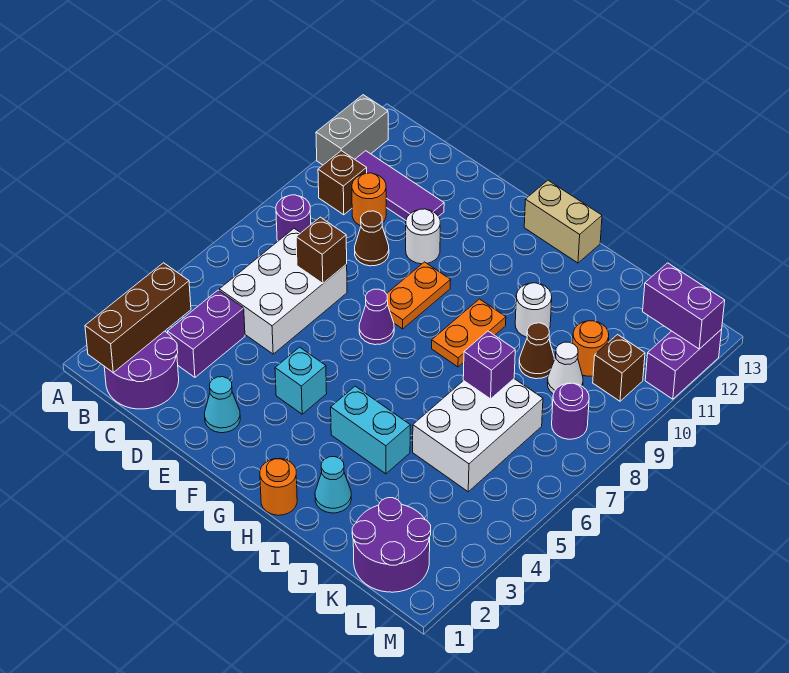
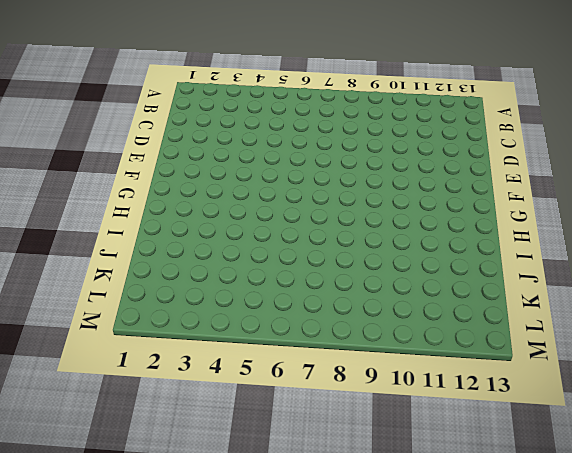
none -> grey brick A11:A12 level 1
none -> purple round brick B1:C2 level 1
none -> purple round brick B8 level 1
none -> brown brick B10 level 1

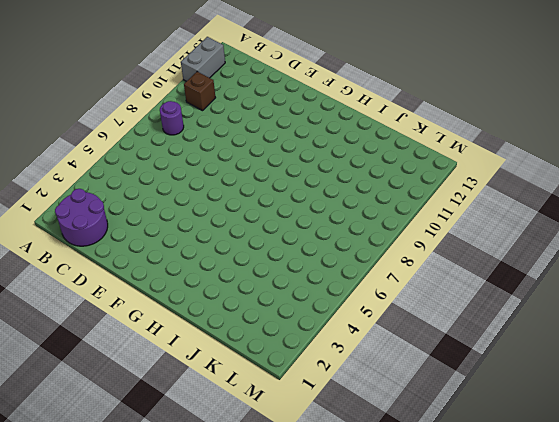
none -> purple tile B11:D11 level 1
none -> purple brick C3:C4 level 1
none -> white brick C5:D7 level 1
none -> orange round brick C10 level 1

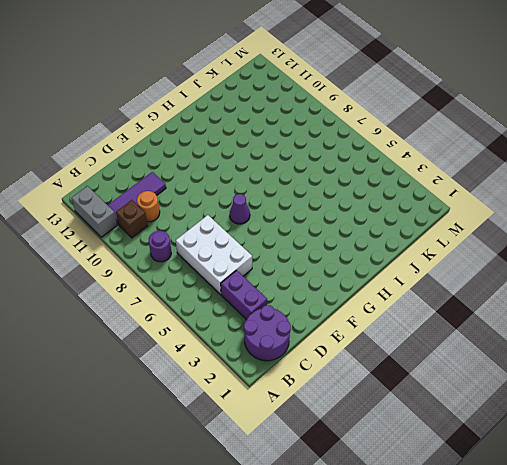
none -> brown cone D9 level 1
none -> cyan cone E2 level 1
none -> white round brick E10 level 1
none -> cyan brick F4 level 1

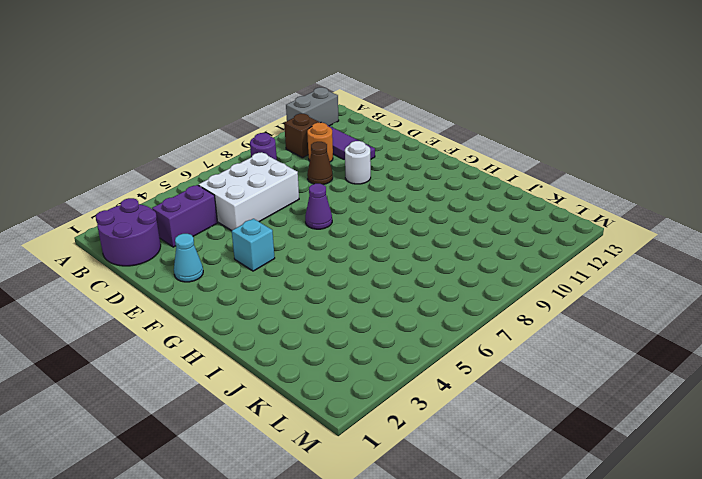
none -> orange plate F8:F9 level 1
none -> tan brick G13:H13 level 1
none -> orange round brick H1 level 1
none -> cyan brick H4:I4 level 1

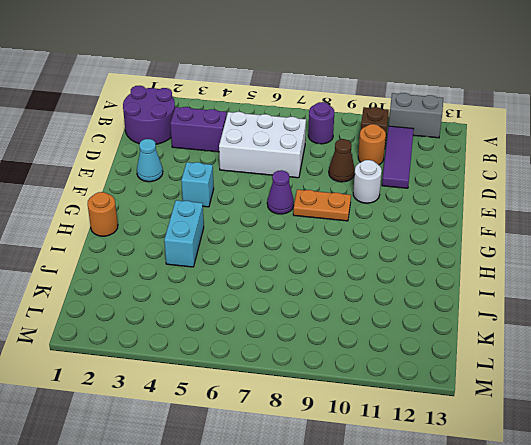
none -> tan brick G13:H13 level 1
none -> orange plate H8:H9 level 1
none -> cyan cone I2 level 1
none -> white round brick I10 level 1

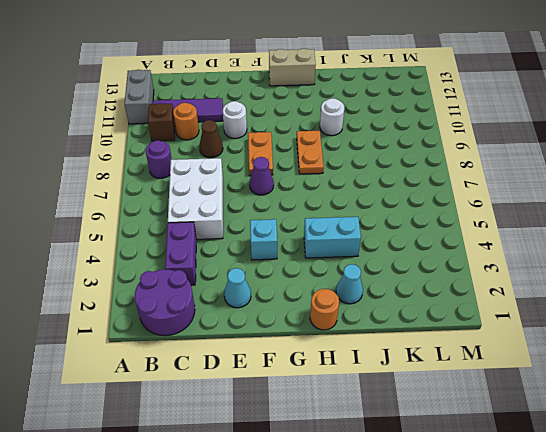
none -> white brick J5:K7 level 1
none -> brown cone J9 level 1
none -> purple round brick K1:L2 level 1
none -> white cone K9 level 1

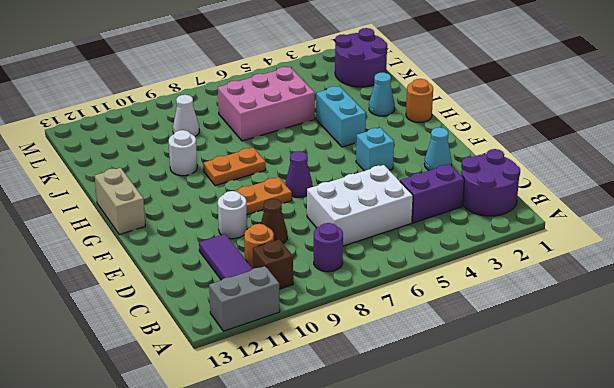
pink brick J5:K7 level 1 -> white brick J5:K7 level 1
none -> brown cone J9 level 1
none -> orange round brick K10 level 1
none -> purple round brick L8 level 1
none -> brown brick L10 level 1

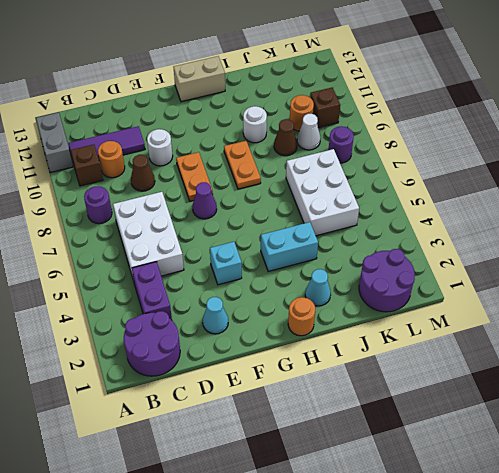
none -> purple brick M11:M12 level 1
none -> brown brick B1:B3 level 2
none -> brown brick D7 level 2
none -> purple brick J7 level 2

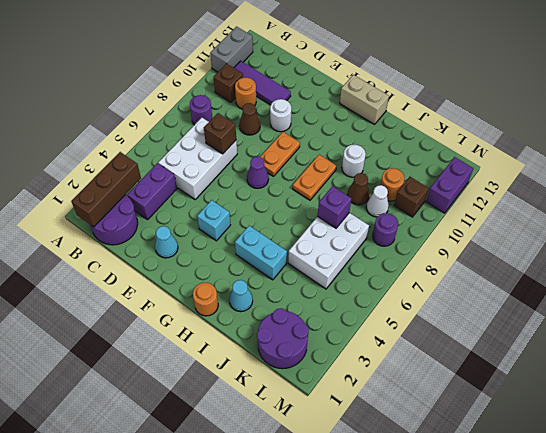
none -> purple brick L12:M12 level 2

